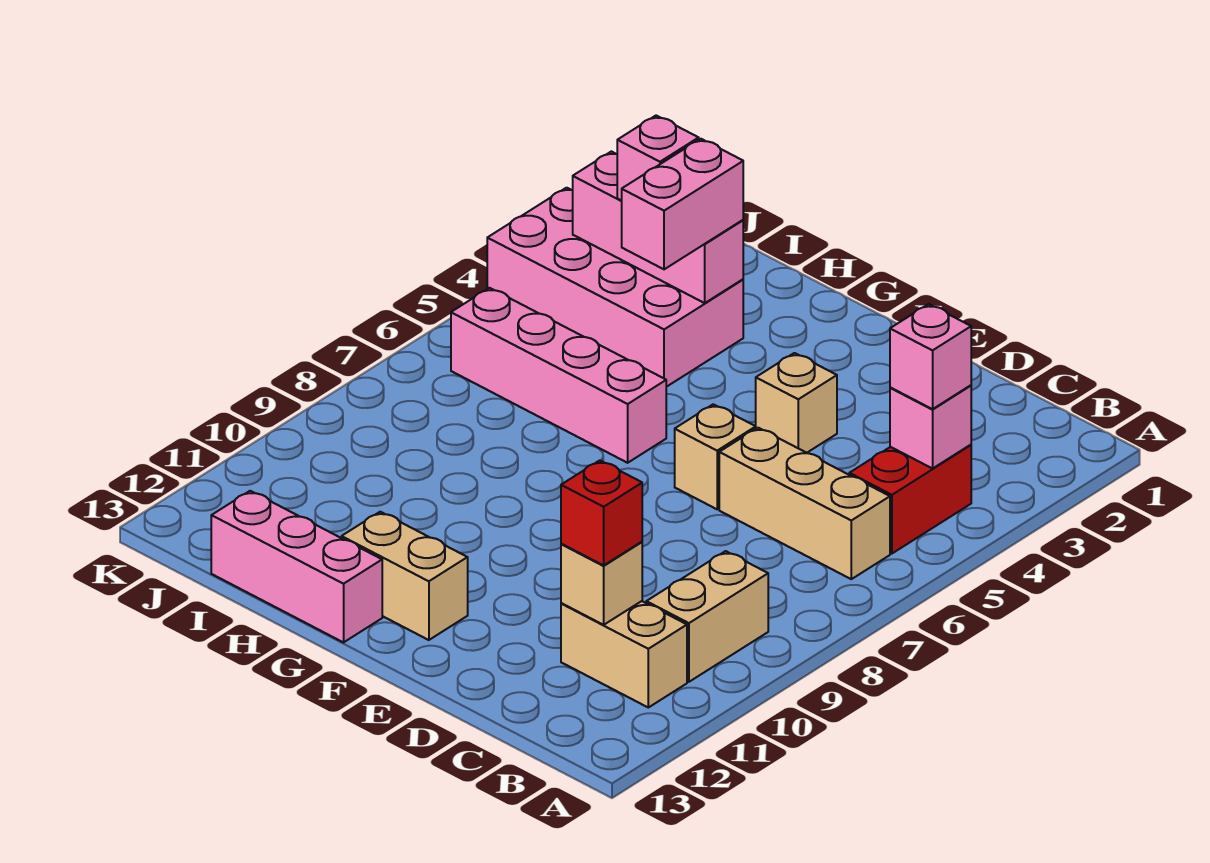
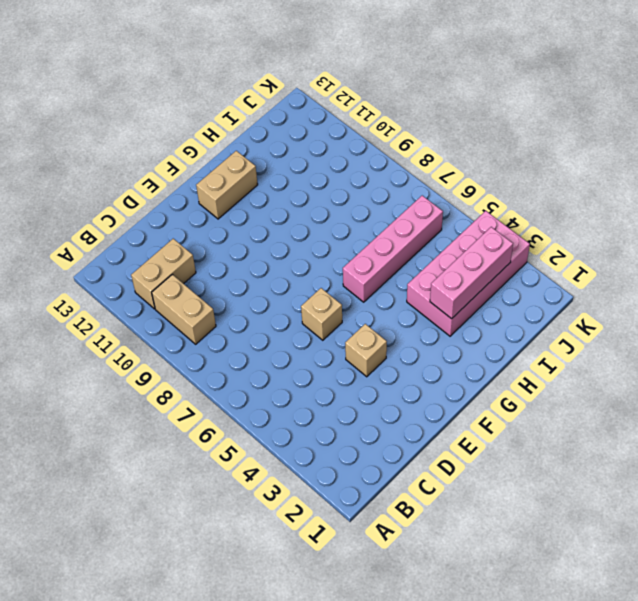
none -> red brick B4:B5 level 1
none -> tan brick B6:D6 level 1
none -> pink brick G13:I13 level 1

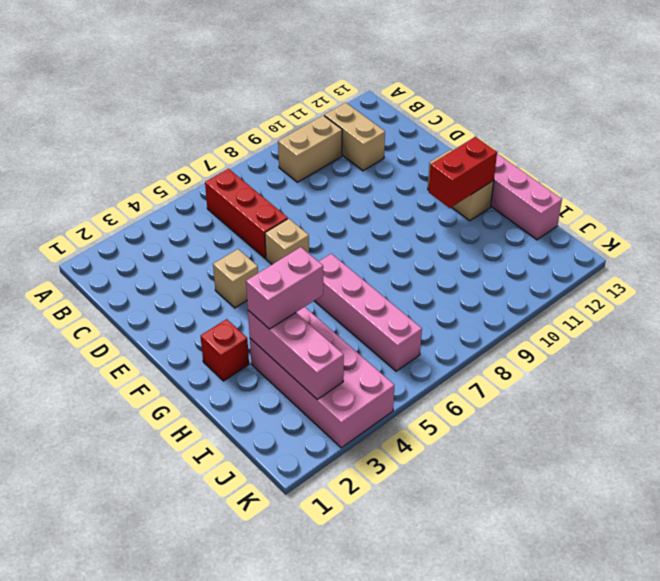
red brick B6:D6 level 1 -> tan brick B6:D6 level 1
red brick G2 level 1 -> red brick C11 level 3
red brick G11:G12 level 2 -> red brick B4:B5 level 1
none -> pink brick B4 level 2
none -> tan brick C11 level 2
none -> pink brick B4 level 3

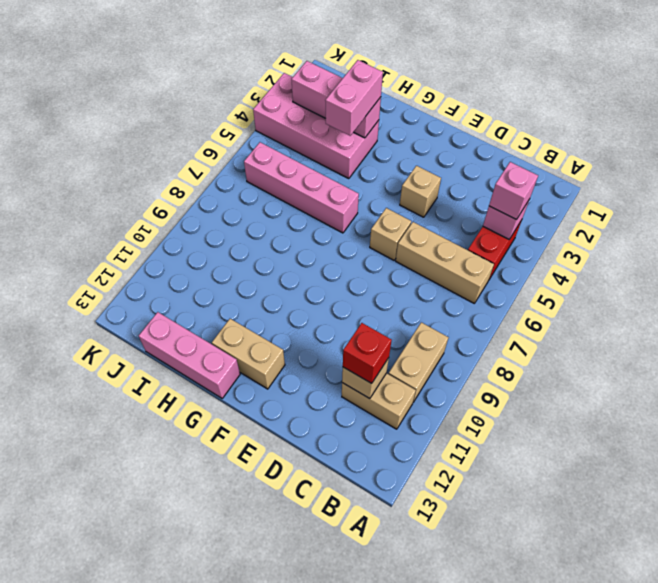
none -> pink brick I3 level 3

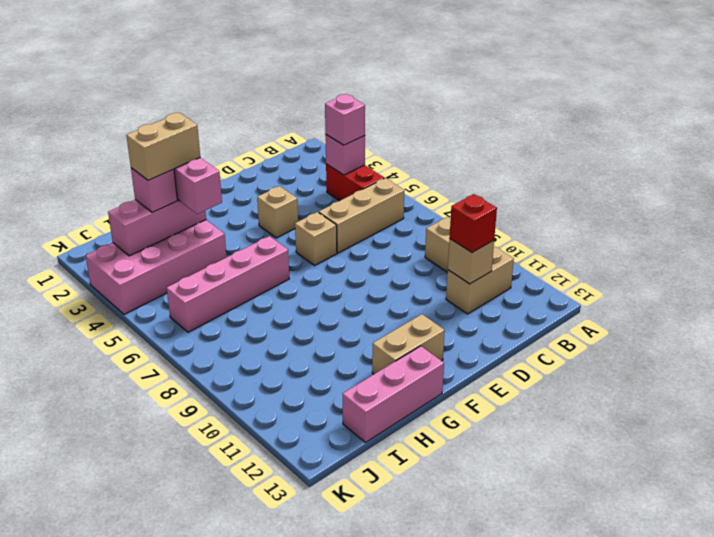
tan brick H3:I3 level 4 -> none

